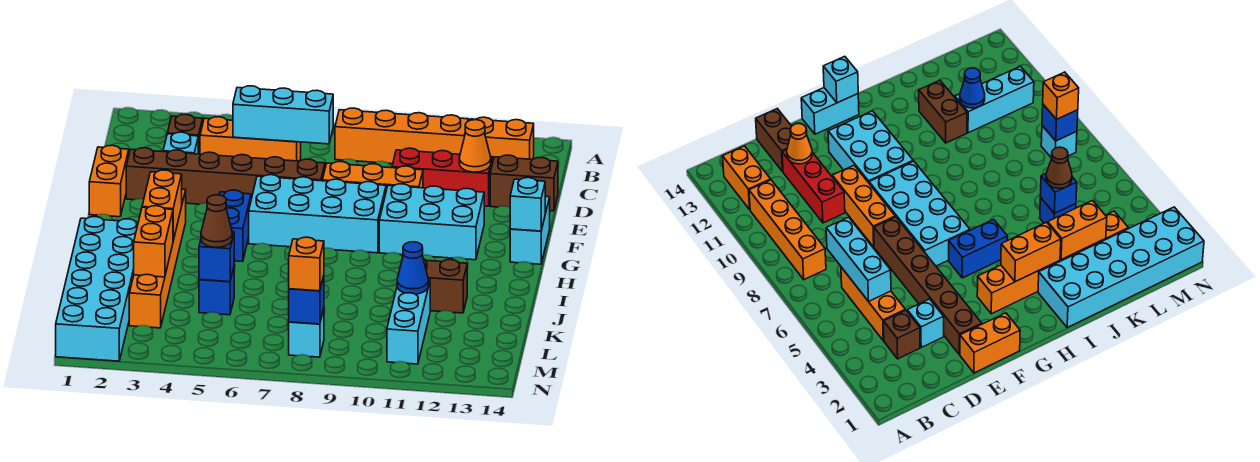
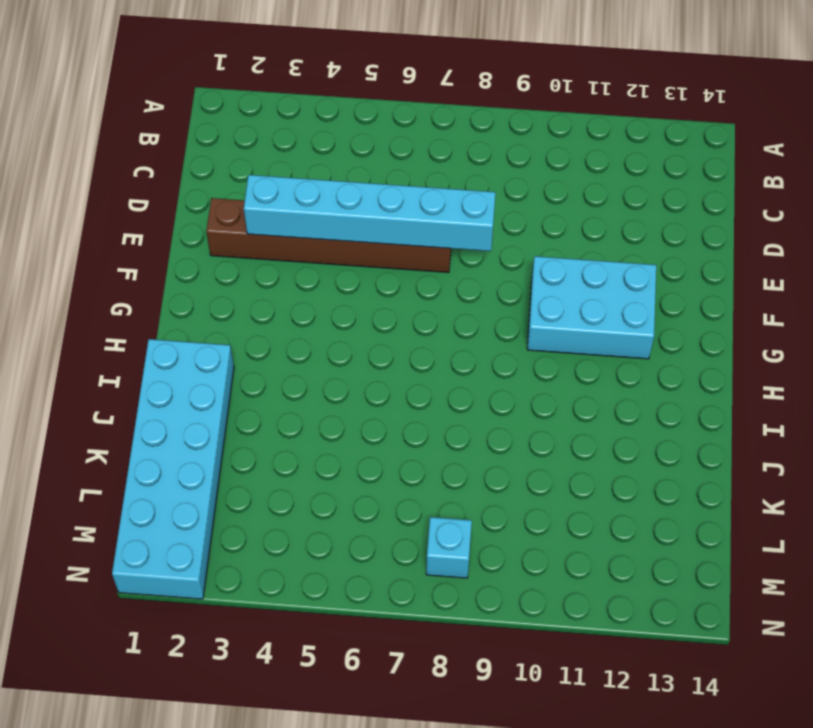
cyan brick E3:E8 level 2 -> none
none -> orange brick B8:B11 level 1
none -> orange brick B12:B13 level 1
none -> brown brick C3 level 1
none -> orange brick C4:C6 level 1

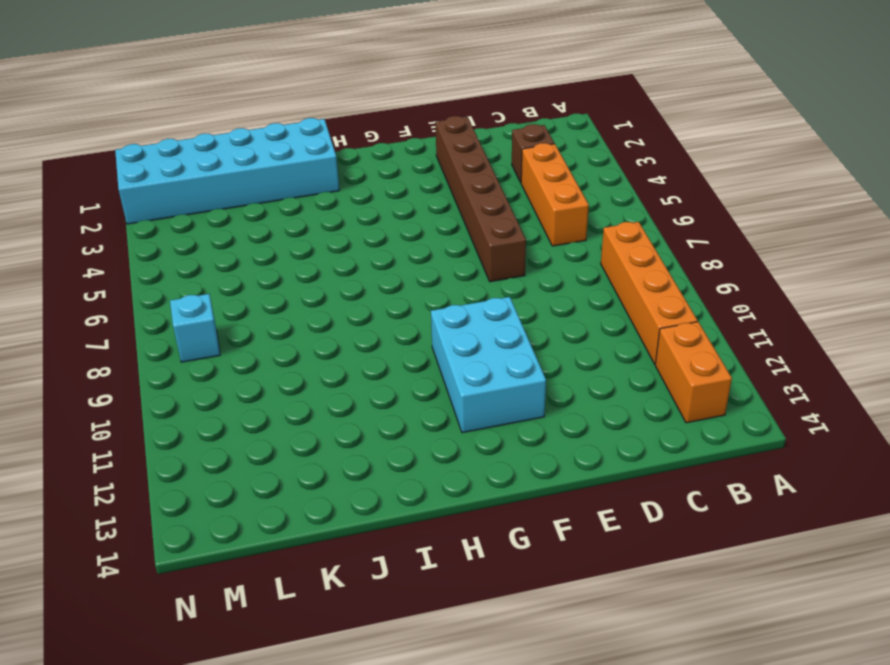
none -> cyan brick D3 level 1
none -> red brick D10:D12 level 1
none -> brown brick D13:D14 level 1
none -> orange brick E1:F1 level 1

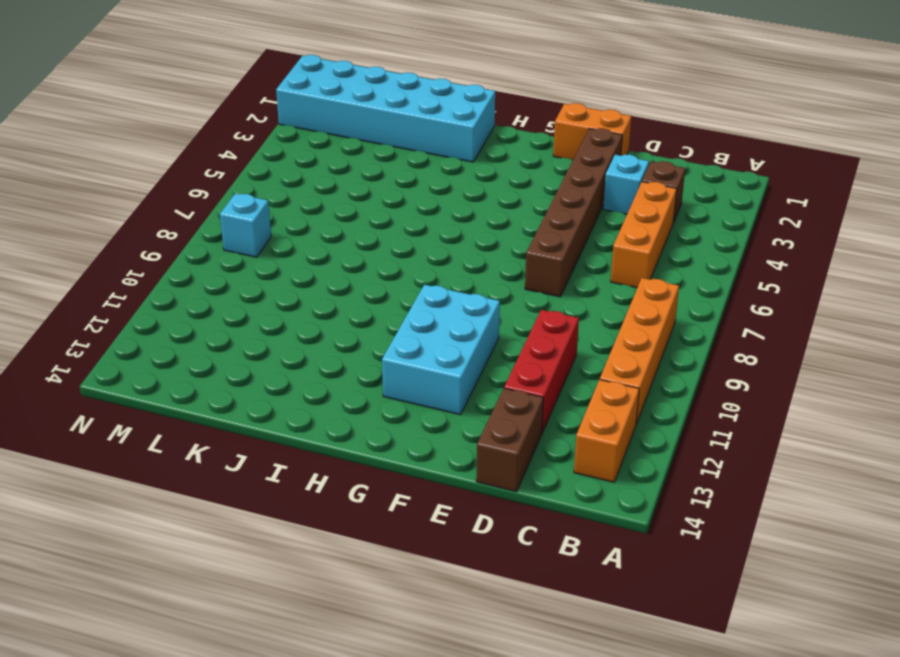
none -> orange brick E8:E10 level 1
none -> cyan brick F6:G9 level 1
none -> cyan brick F14:G14 level 1
none -> orange brick G3:L3 level 1

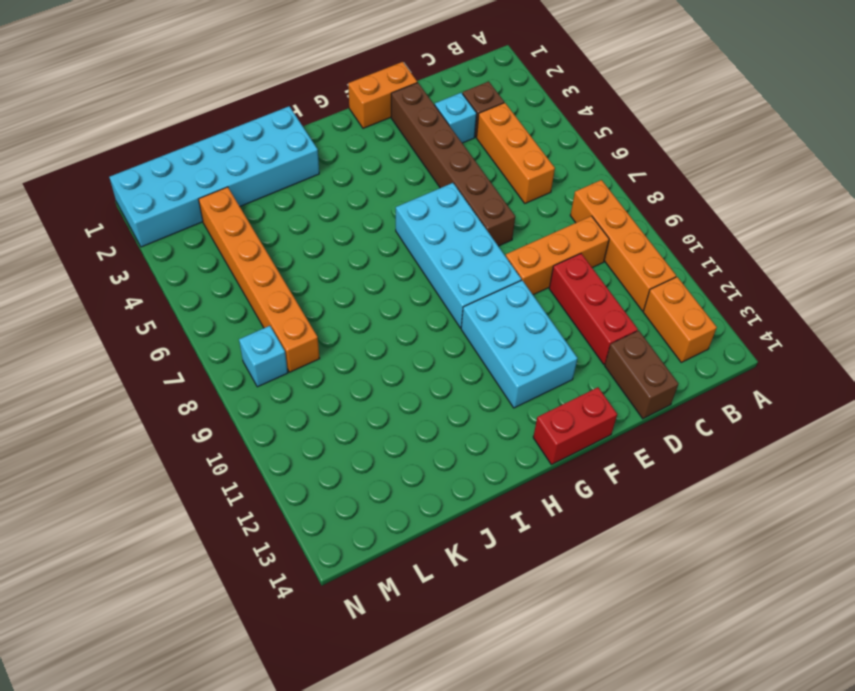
orange brick C9:E9 level 1 -> orange brick E8:E10 level 1
red brick F14:G14 level 1 -> cyan brick F14:G14 level 1
orange brick L3:L8 level 1 -> orange brick G3:L3 level 1
none -> blue brick G5:H5 level 1
none -> brown brick J11:J12 level 1
none -> blue brick K5 level 1
none -> cyan brick K11:M11 level 1

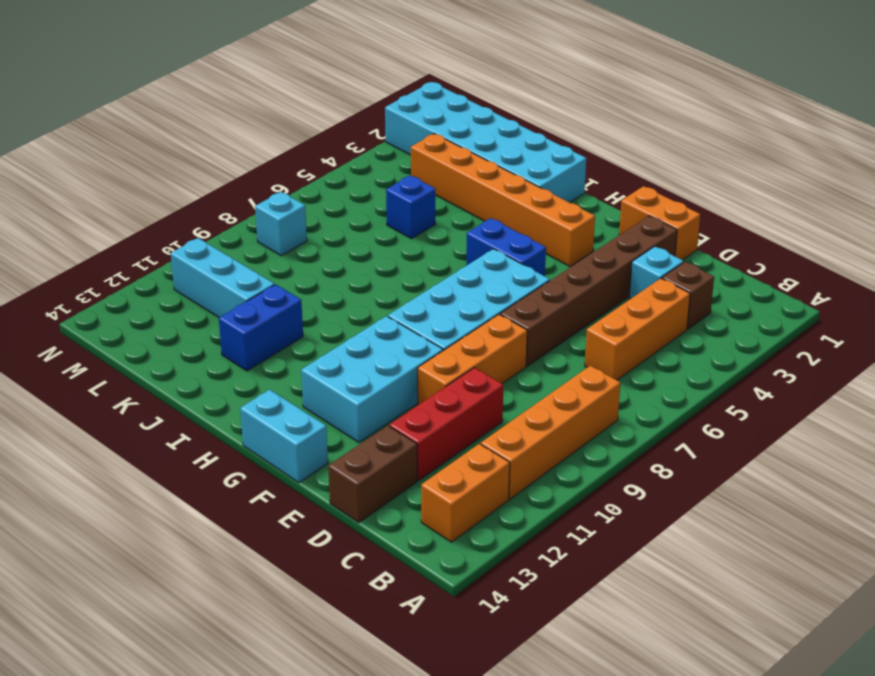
blue brick J11:J12 level 1 -> brown brick J11:J12 level 1
none -> cyan brick C5:C7 level 2
none -> orange cone D12 level 2
none -> cyan brick G14 level 2
none -> orange brick H3:I3 level 2

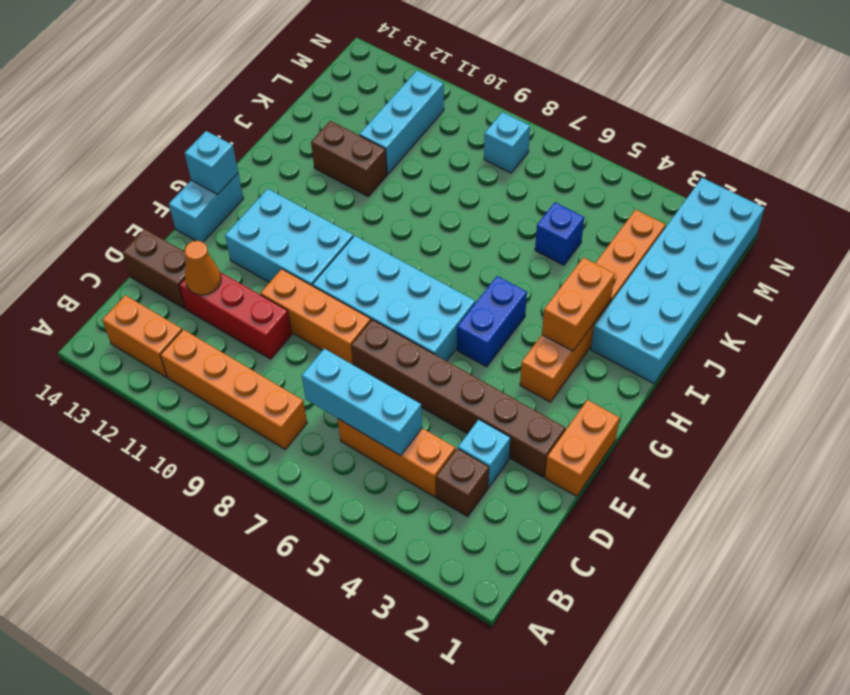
none -> orange brick J3:K3 level 2
none -> blue brick K5 level 2
none -> blue cone K11 level 2
none -> blue brick M8 level 2

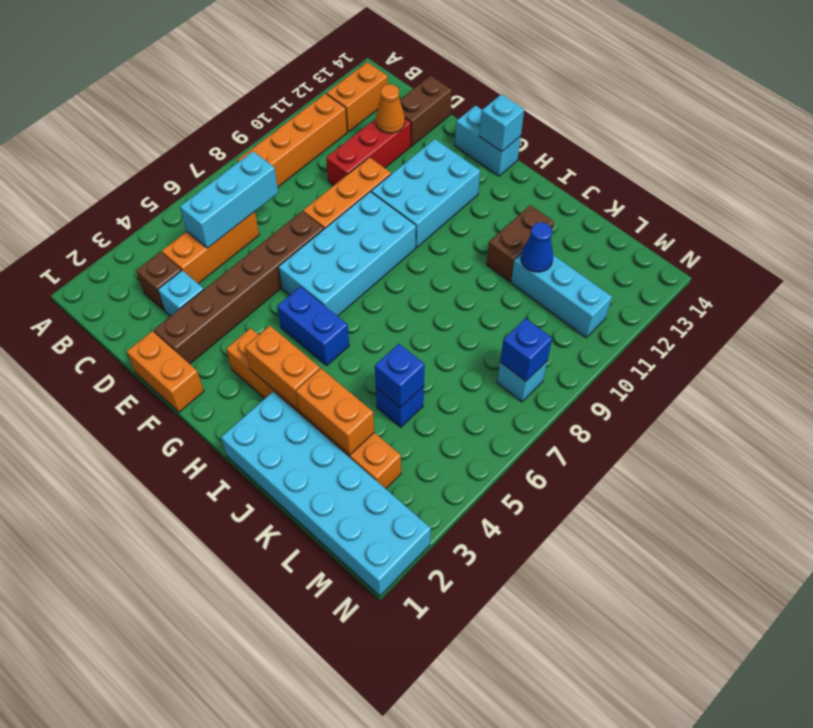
none -> brown cone K5 level 3
none -> orange brick M8 level 3

